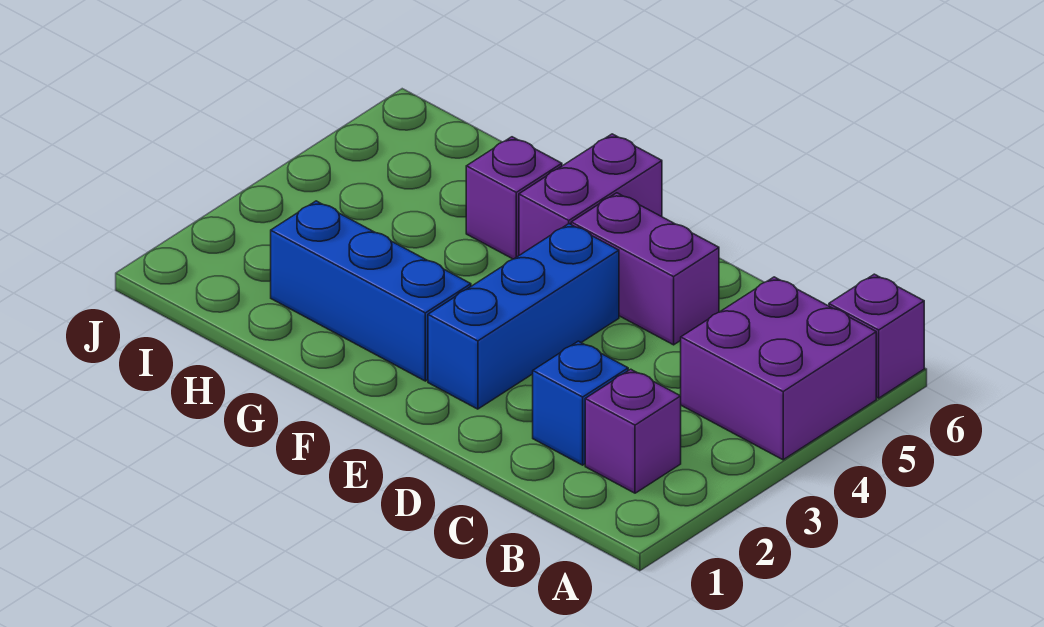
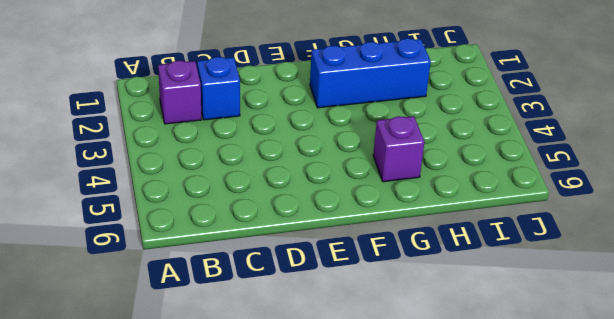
none -> purple brick A4:B5 level 1
none -> purple brick A6 level 1

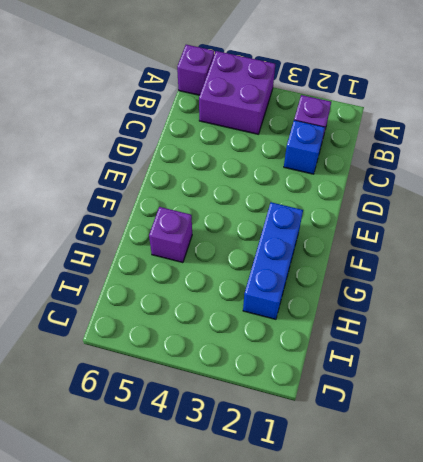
none -> purple brick D5:E5 level 1
none -> blue brick E2:E4 level 1

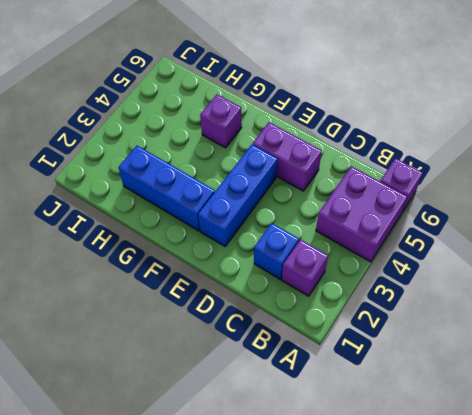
none -> purple brick F5:F6 level 1

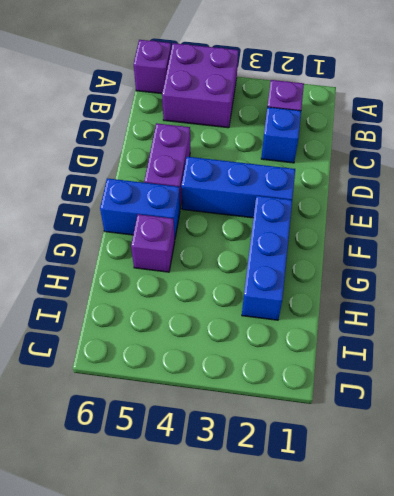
blue brick F5:F6 level 1 -> purple brick F5:F6 level 1

